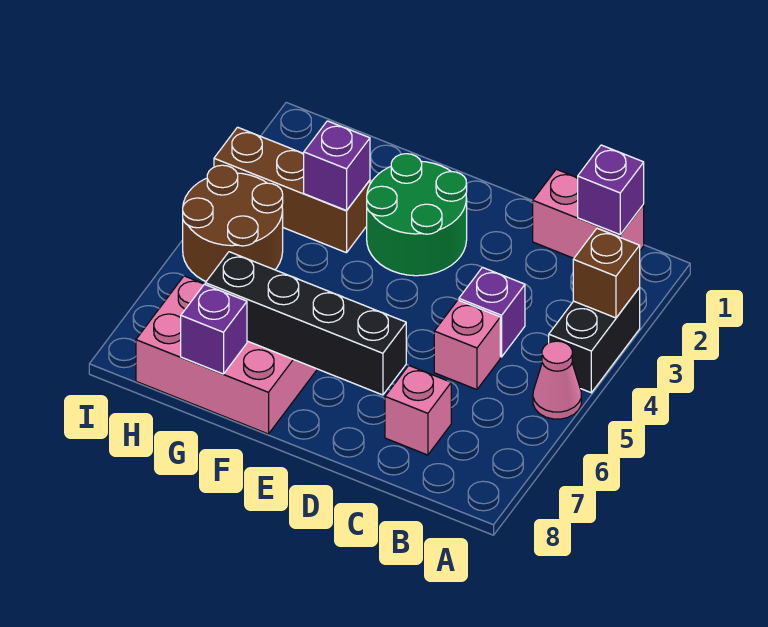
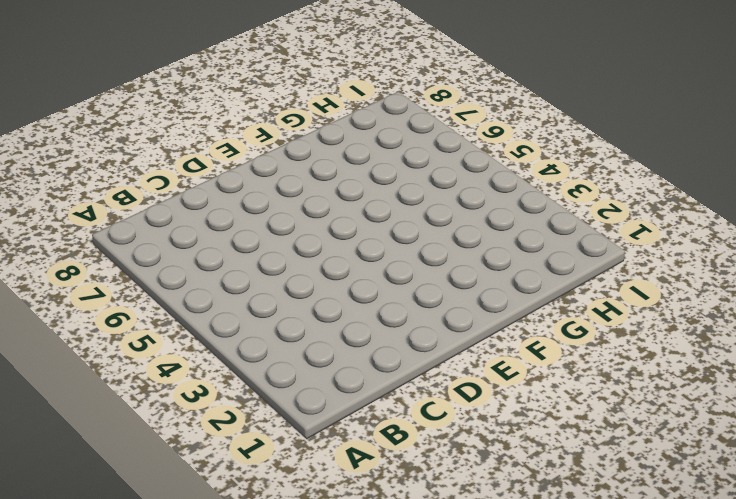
none -> black brick A3:A4 level 1
none -> pink cone A5 level 1
none -> pink brick B1:C1 level 1

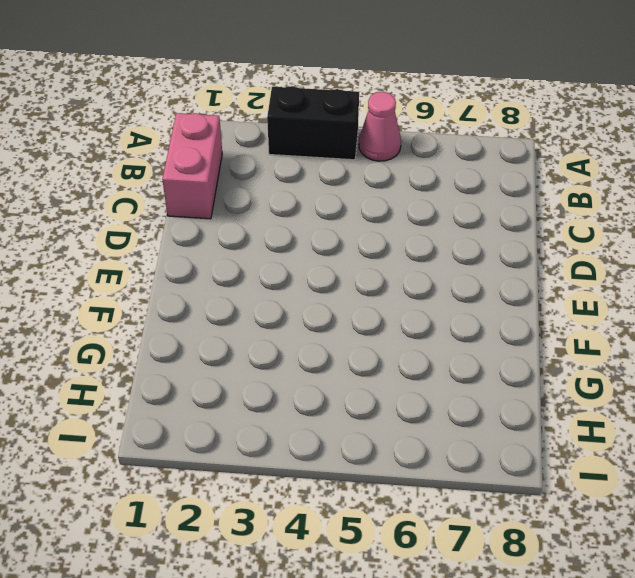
none -> purple brick C4 level 1
none -> pink brick C5 level 1
none -> pink brick C7 level 1

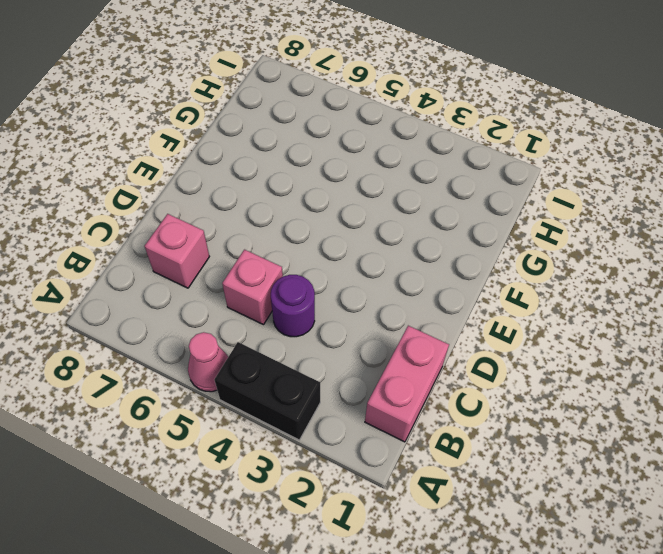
purple round brick C4 level 1 -> purple brick C4 level 1
none -> green round brick E2:F3 level 1
none -> pink brick F7:H8 level 1
none -> brown brick G3:I3 level 1

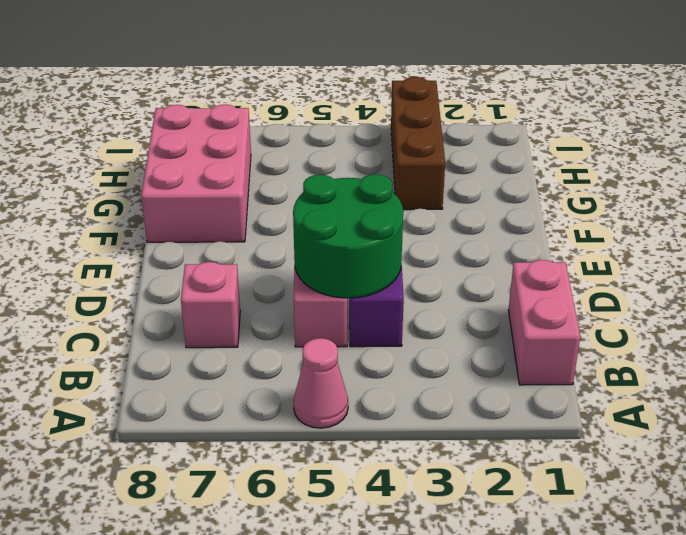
green round brick C4:D5 level 2 -> green round brick E2:F3 level 1
none -> black brick A3:A4 level 1
none -> brown round brick H4:I5 level 1
none -> brown brick A3 level 2

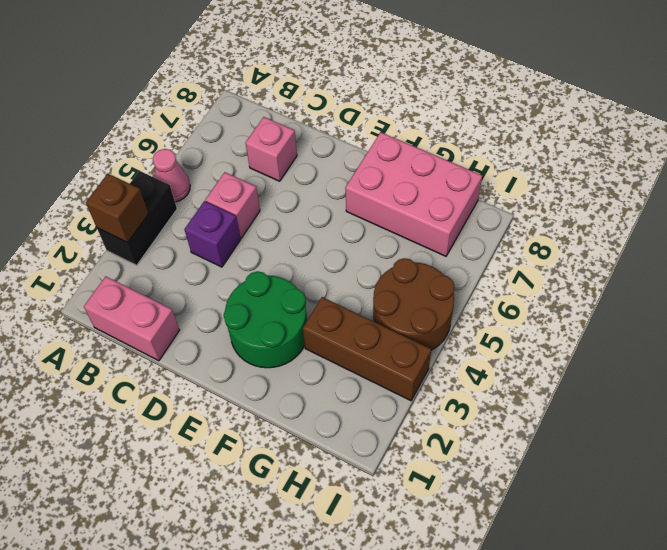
none -> purple brick B1 level 2
none -> black brick D7:G7 level 2
none -> purple brick G3 level 2

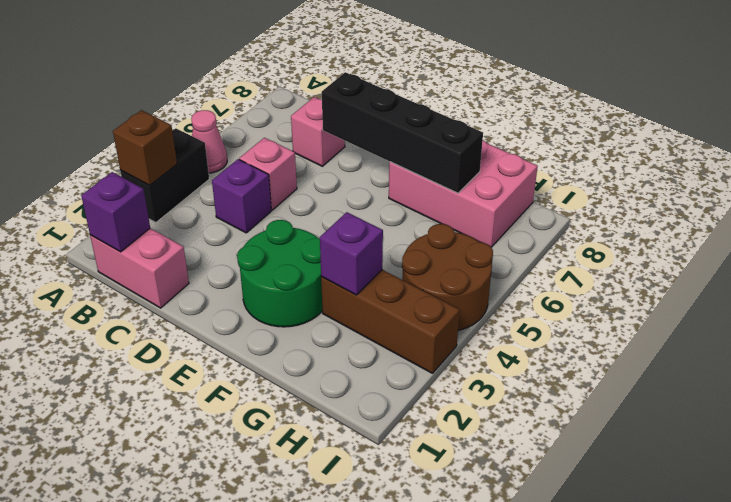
none -> purple brick G8 level 2

